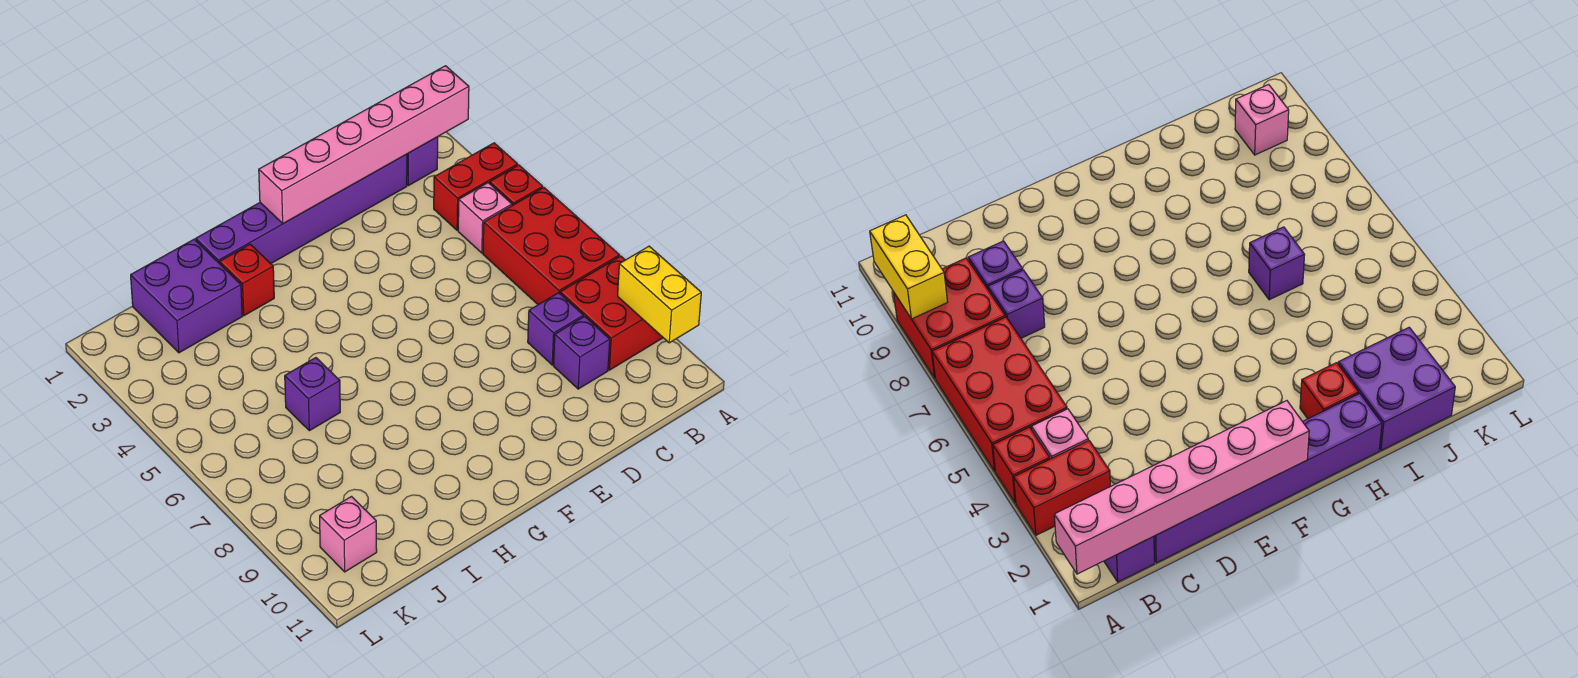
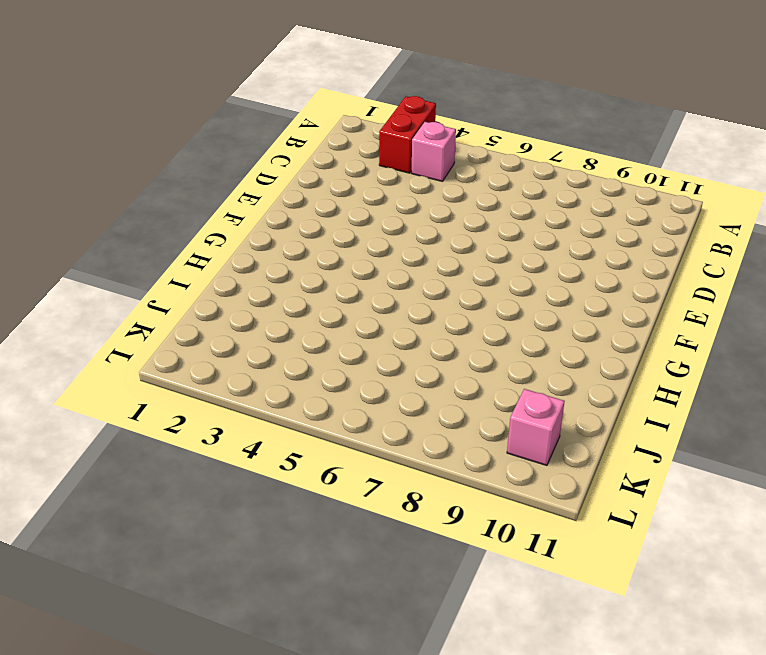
none -> red brick A4 level 1
none -> red brick A5:B7 level 1
none -> red brick A8:B9 level 1

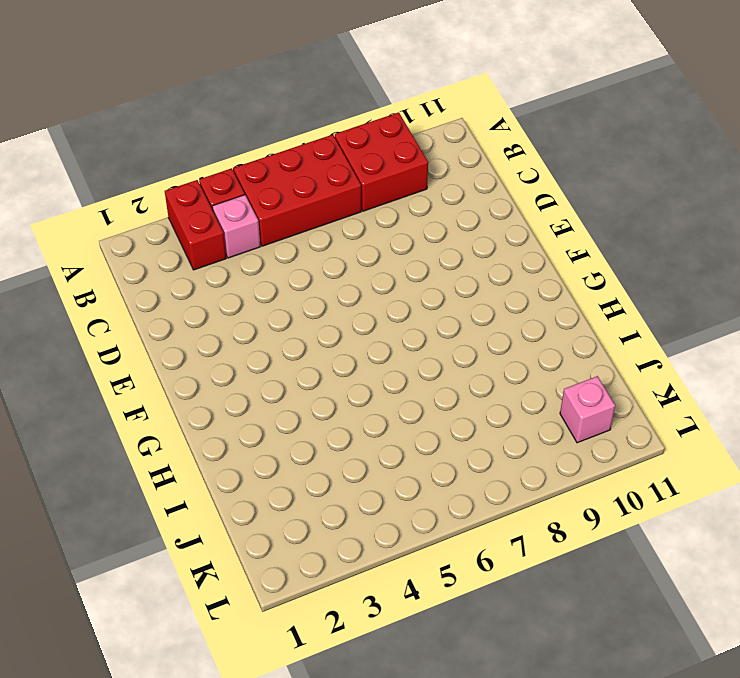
none -> purple brick B1 level 1
none -> purple brick C1:H1 level 1
none -> purple brick C8 level 1

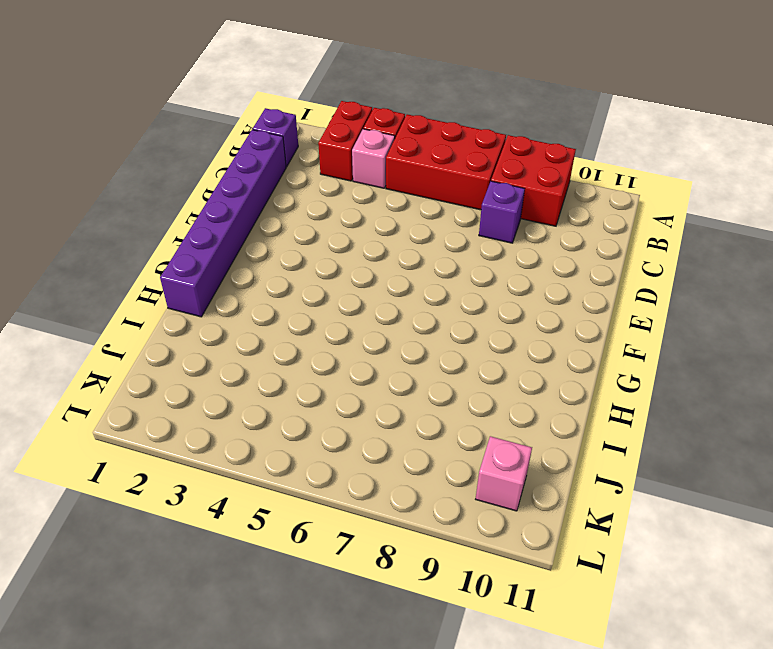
none -> purple brick C9 level 1
none -> red brick H2 level 1
none -> purple brick I1:J2 level 1

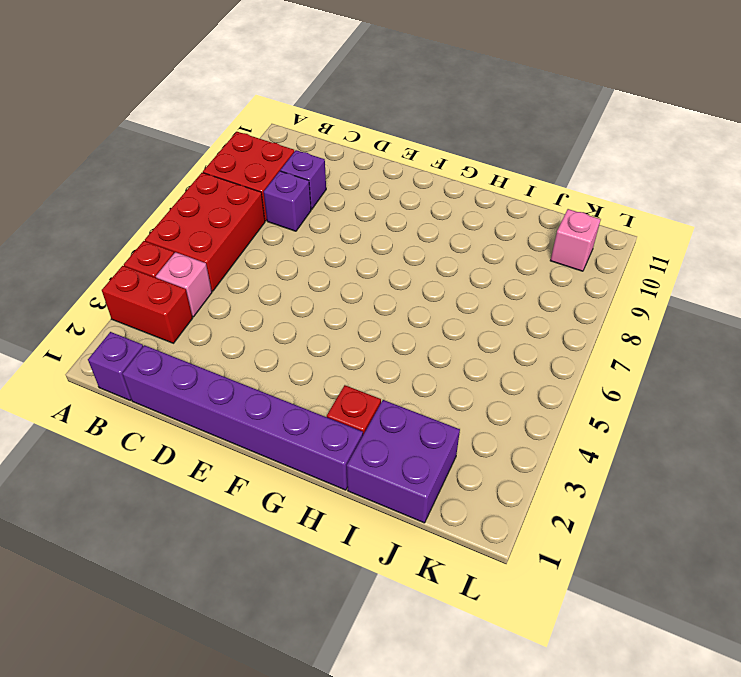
none -> purple brick I6 level 1
none -> pink brick A1:F1 level 2
none -> yellow brick A9:A10 level 2

